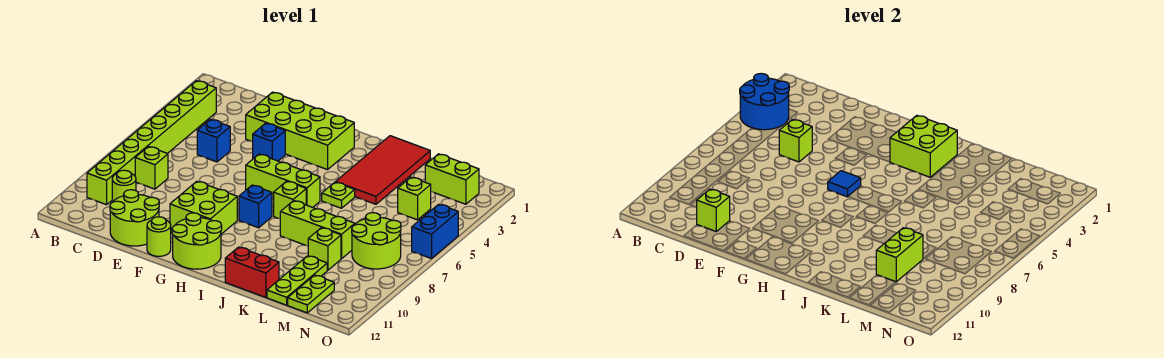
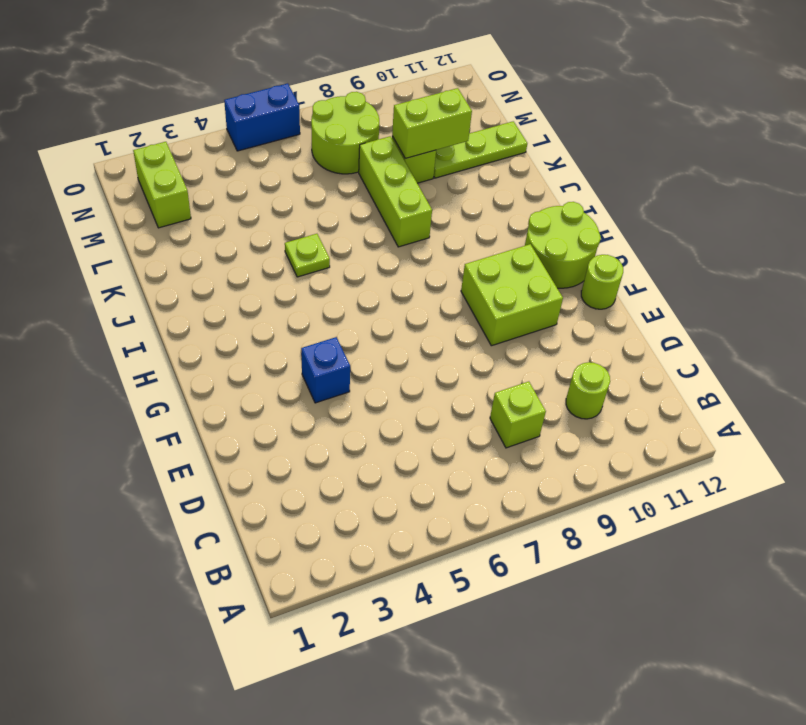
none -> lime brick B3:B10 level 1
none -> blue brick D5 level 1
none -> lime round brick D11:E12 level 1
none -> lime brick E2:H3 level 1

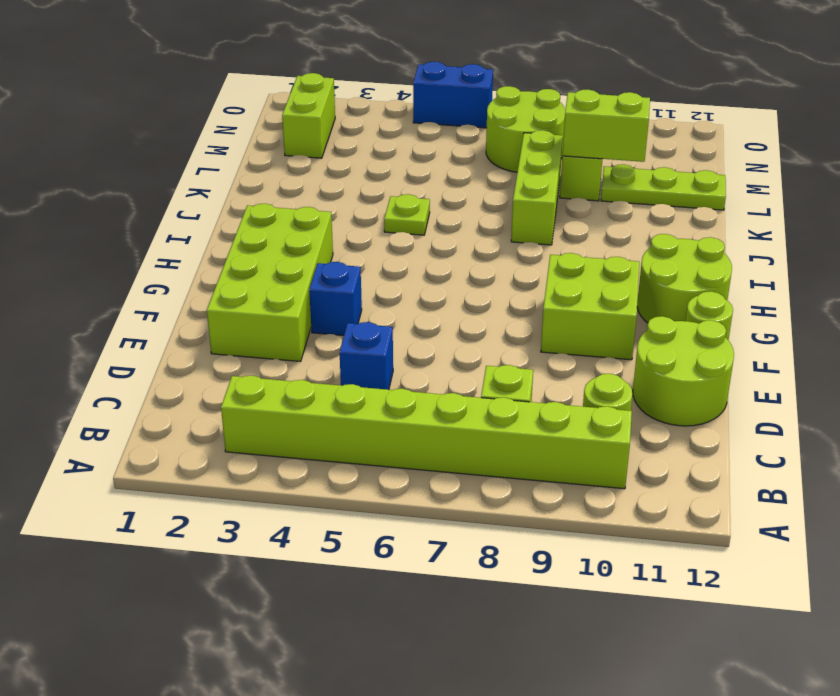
none -> lime brick G6:I6 level 1
none -> blue brick H8 level 1
none -> lime brick I7 level 1
none -> red tile J1:K4 level 1

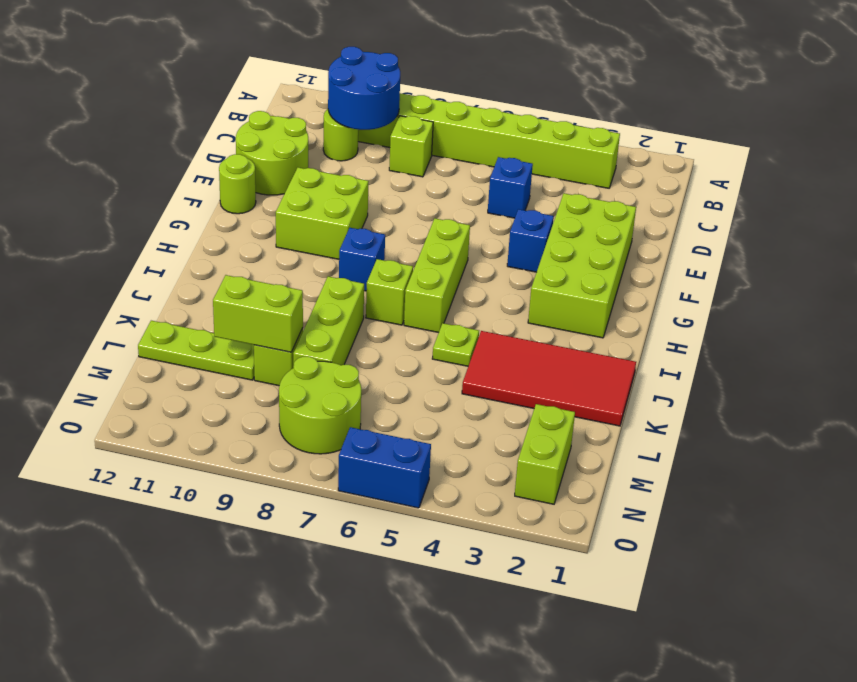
blue round brick B9:C10 level 2 -> blue round brick A3:B4 level 2
none -> lime round brick G11:H12 level 1
none -> red brick J12:K12 level 1
none -> lime brick M4 level 1
none -> lime plate M11:M12 level 1

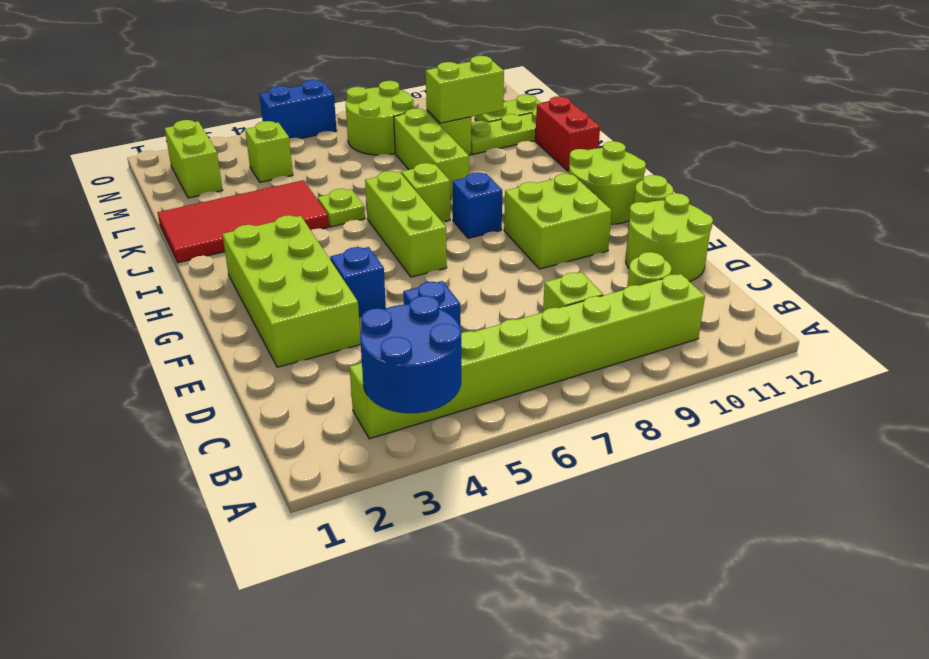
none -> lime brick D5 level 2
none -> lime brick D11 level 2
none -> blue tile G6 level 2
none -> lime brick H2:I3 level 2

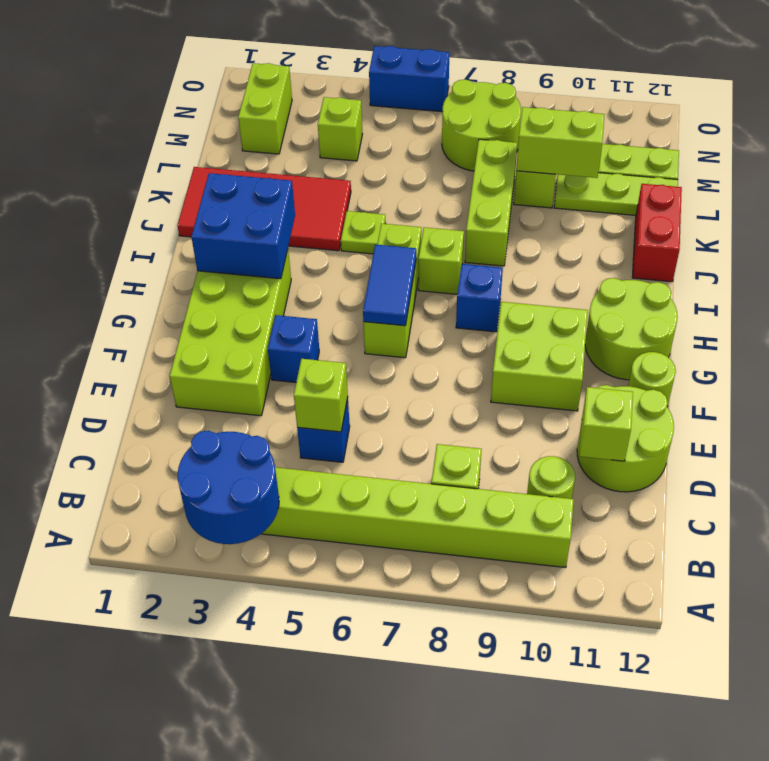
blue tile G6:H6 level 2 -> blue tile G6 level 2
blue brick H2:I3 level 2 -> lime brick H2:I3 level 2

